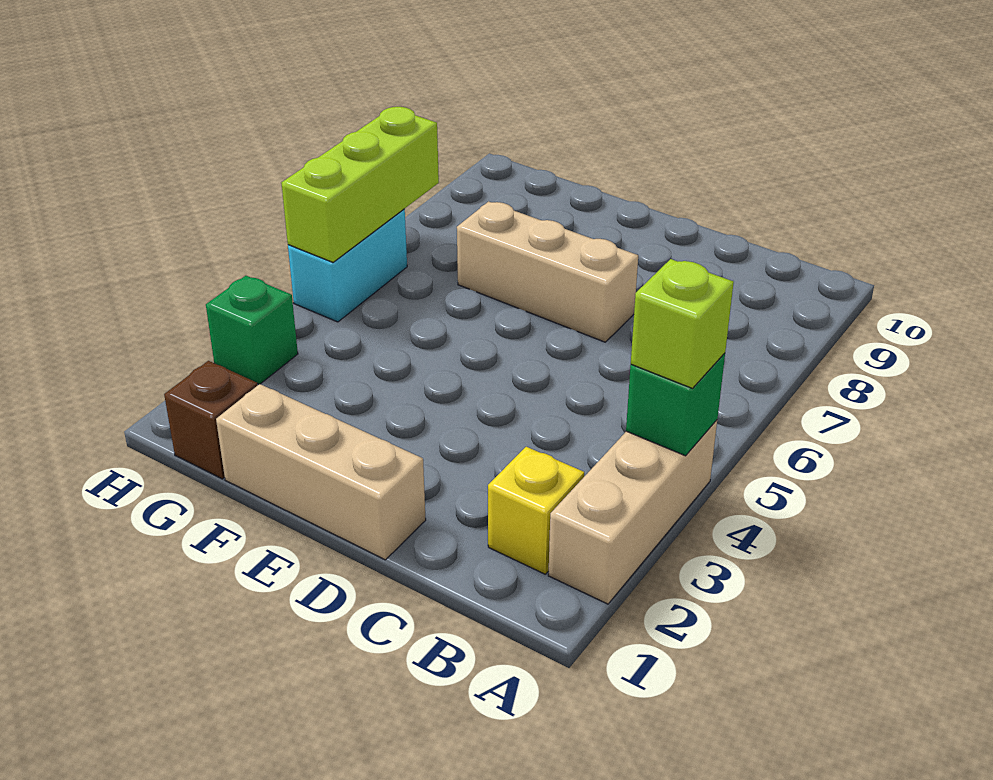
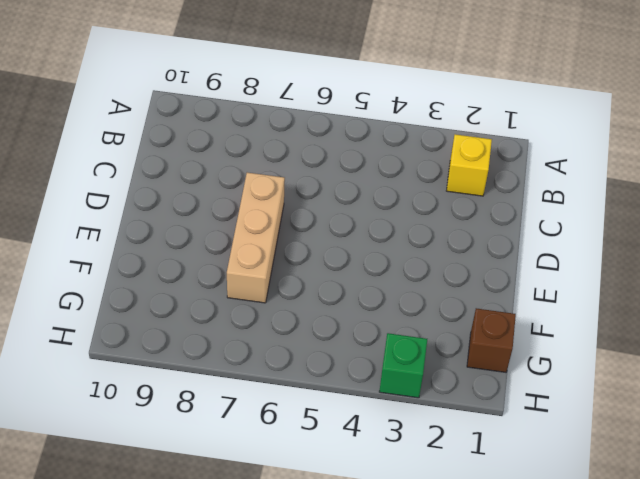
none -> tan brick A2:A4 level 1
none -> tan brick D1:F1 level 1

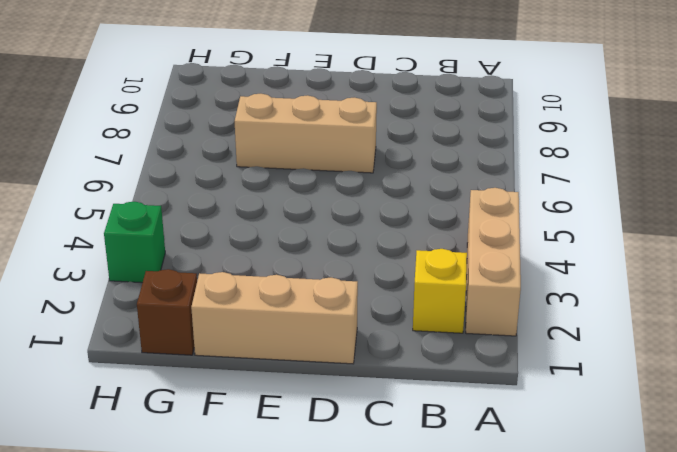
none -> cyan brick H5:H6 level 1
none -> green brick A4 level 2

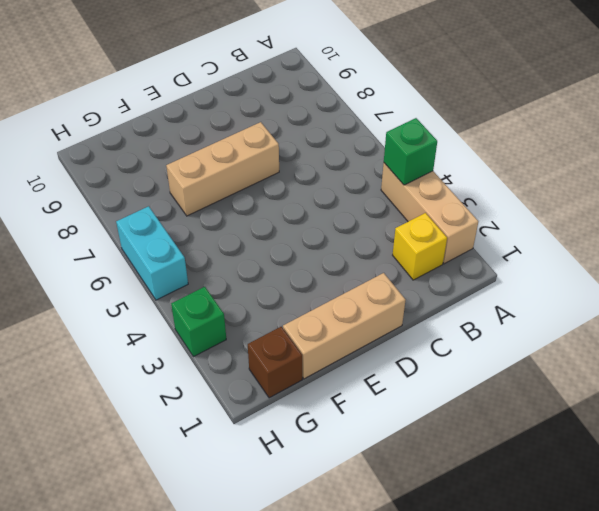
none -> lime brick H5:H7 level 2
none -> lime brick A4 level 3

